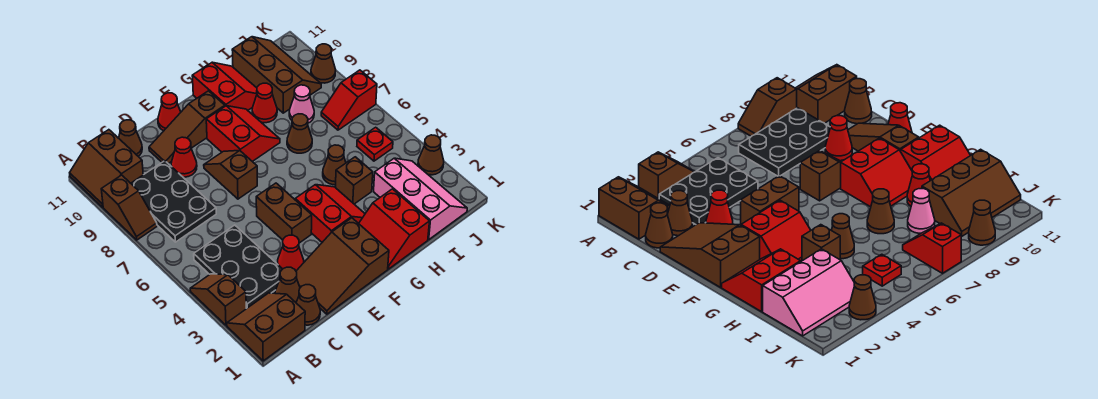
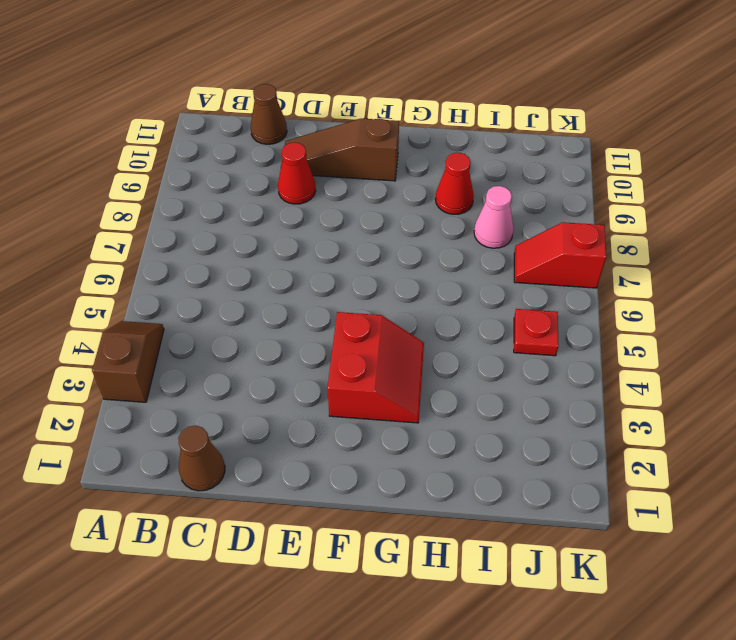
none -> brown slope A1:B2 level 1 top 1
none -> brown slope A8:A9 level 1 top 9
none -> brown slope A10:B11 level 1 top B
none -> black plate B3:C5 level 1

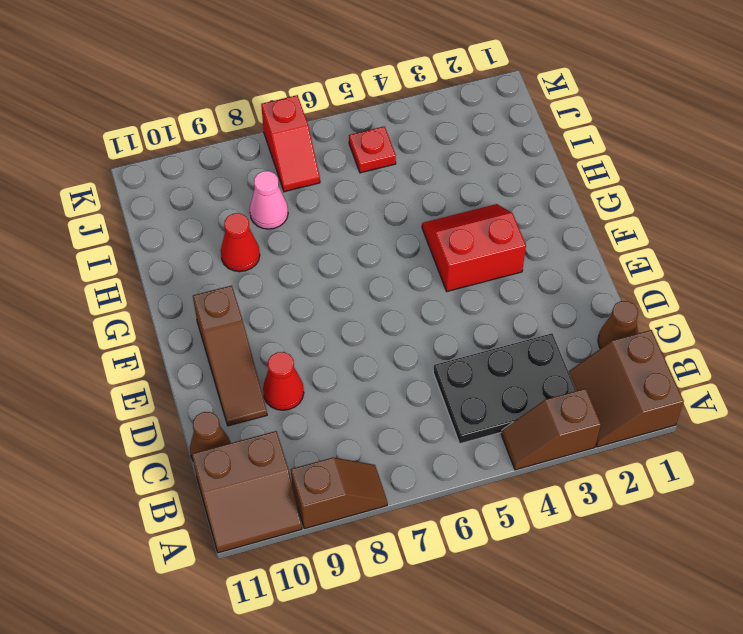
none -> black plate B7:C9 level 1
none -> brown cone C2 level 1
none -> brown slope D1:F2 level 1 top F
none -> red cone D3 level 1

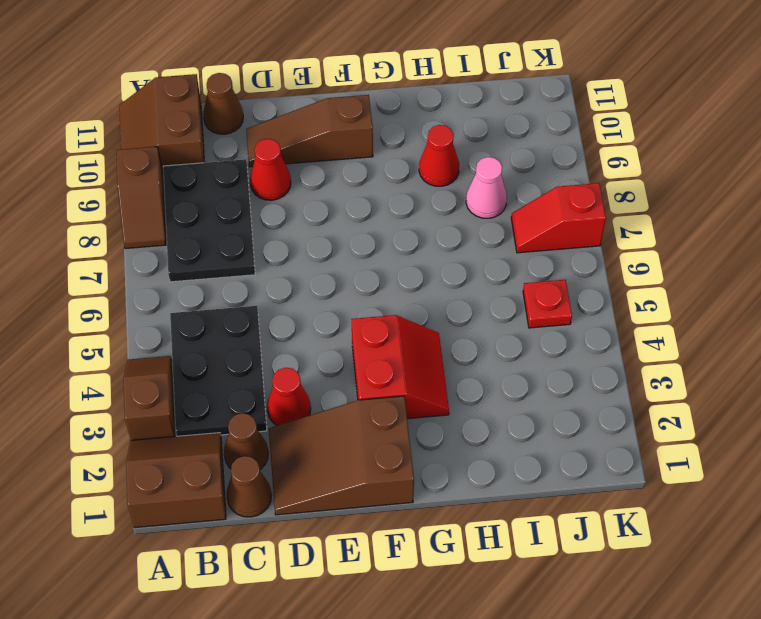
none -> brown brick E4:E5 level 1
none -> brown slope E7:E8 level 1 top 7
none -> red cone E11 level 1
none -> red slope F8:G9 level 1 top F

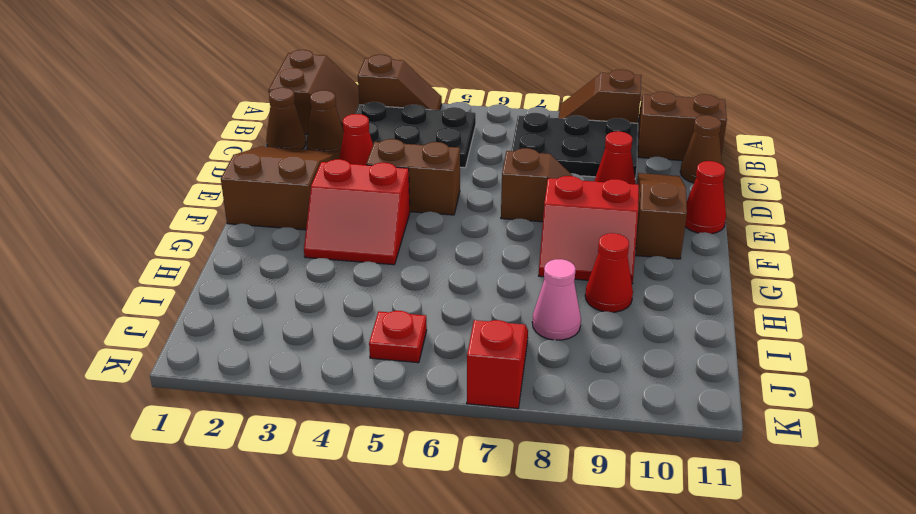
none -> red slope G1:H2 level 1 top H
none -> red slope G10:H11 level 1 top G
none -> brown brick H4 level 1
none -> brown cone H5 level 1

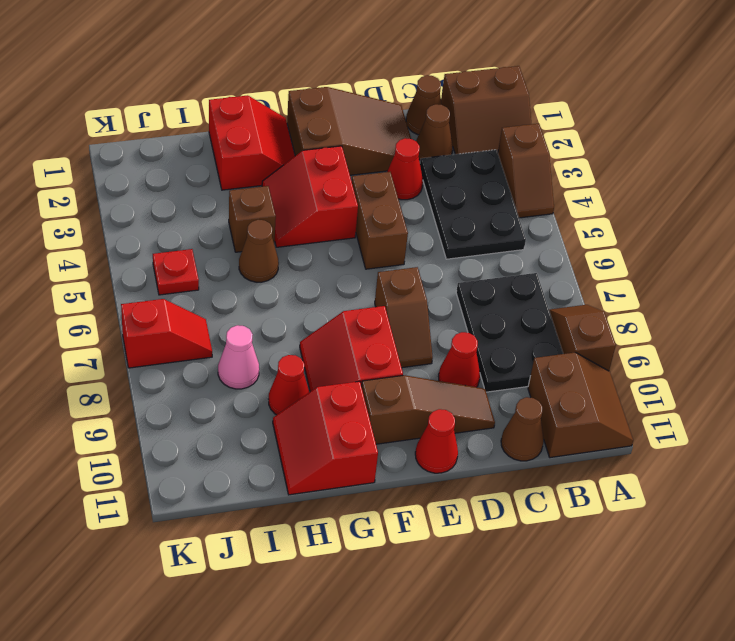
none -> brown cone H7 level 1
none -> pink slope I1:J3 level 1 top I
none -> brown slope I9:J11 level 1 top I
none -> brown cone K3 level 1

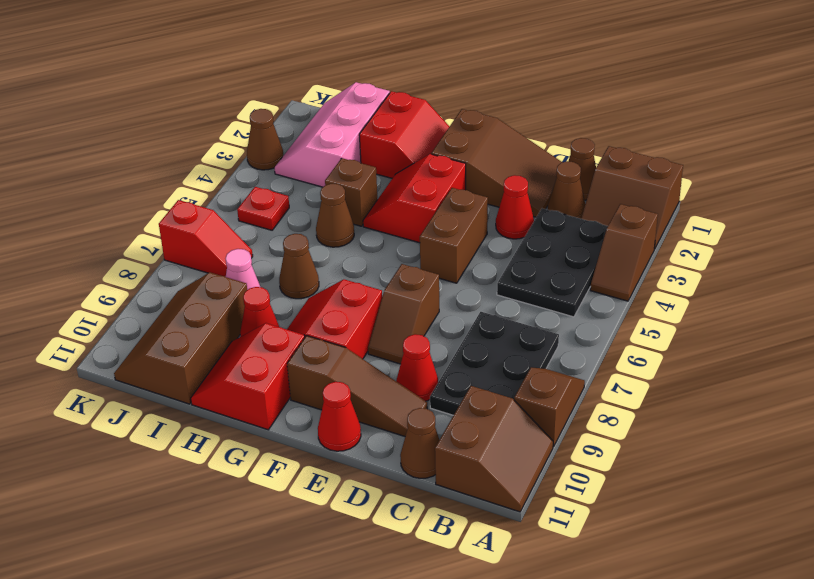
none -> brown cone K9 level 1

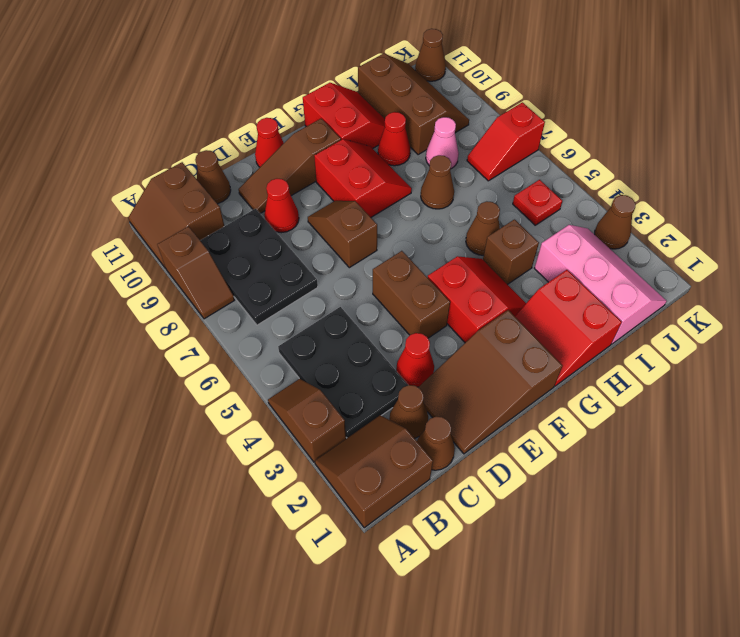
brown cone K11 level 1 -> brown cone K9 level 1

